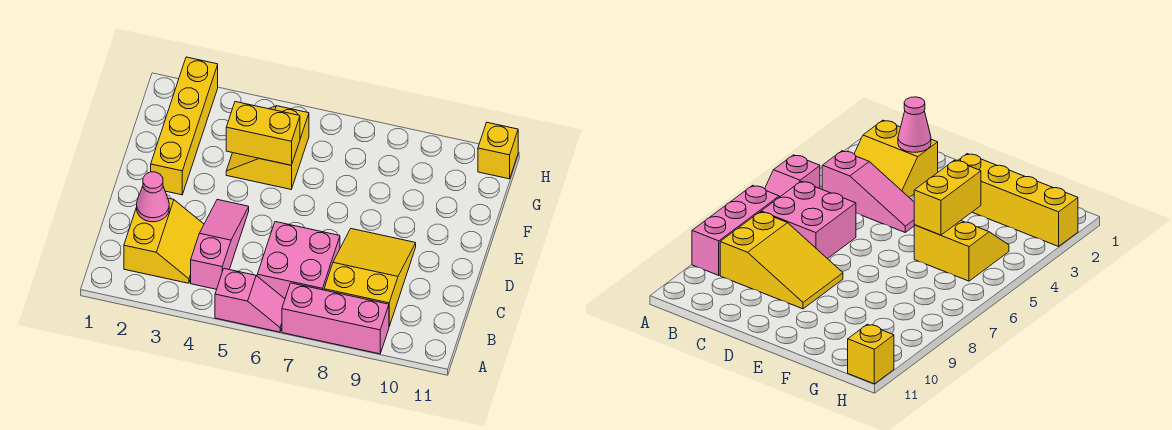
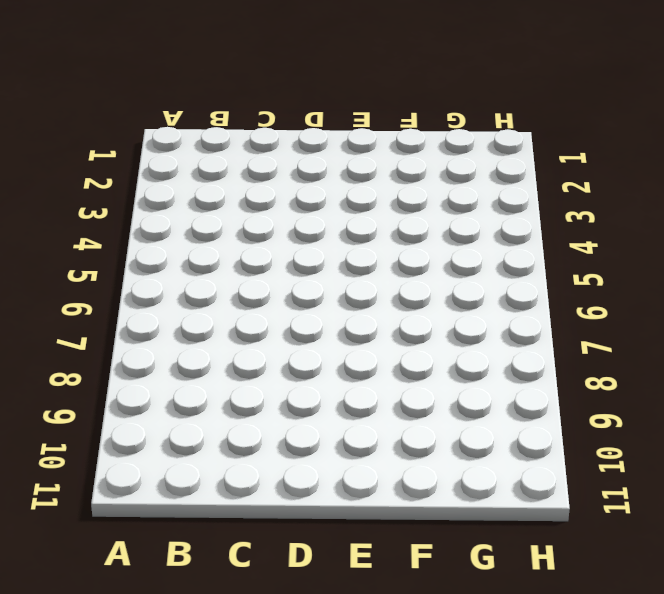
none -> pink slope A5:A6 level 1 top 5
none -> pink brick A7:A9 level 1

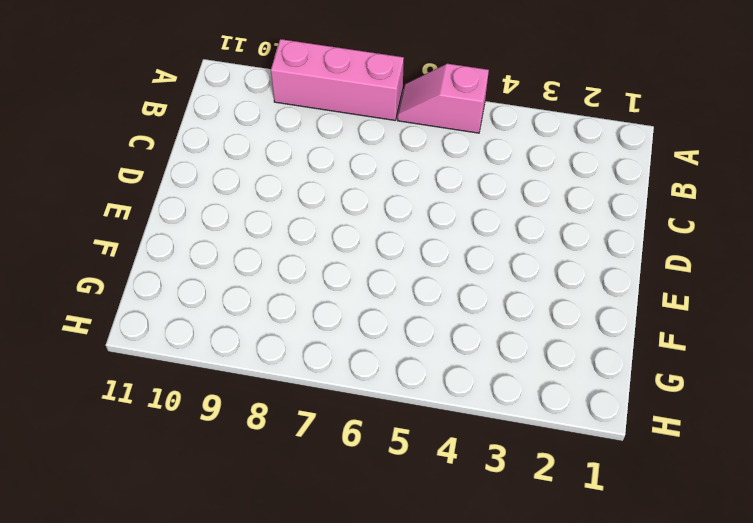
none -> yellow slope B2:C3 level 1 top 2
none -> pink slope B4:D4 level 1 top B

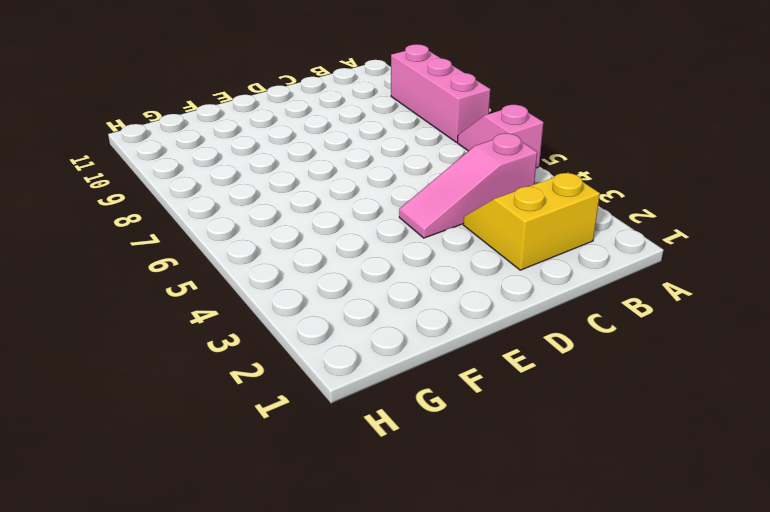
none -> pink brick B6:C7 level 1
none -> yellow slope B8:D9 level 1 top B

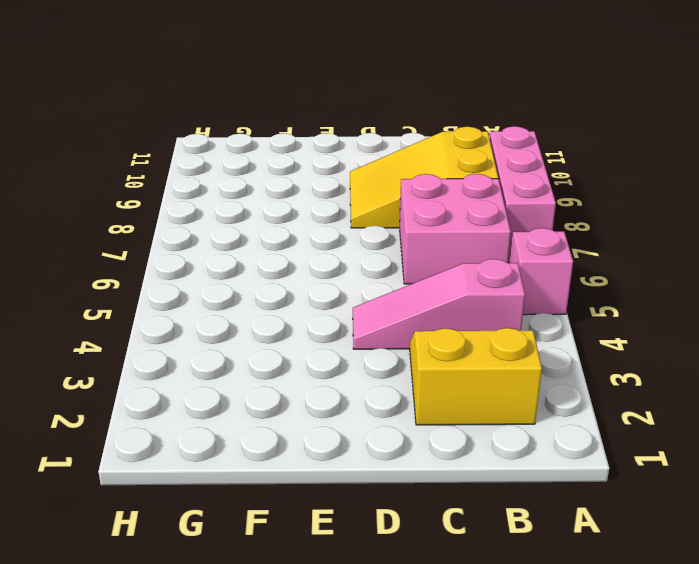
none -> yellow brick E2:H2 level 1
none -> yellow slope F4:G5 level 1 top 5

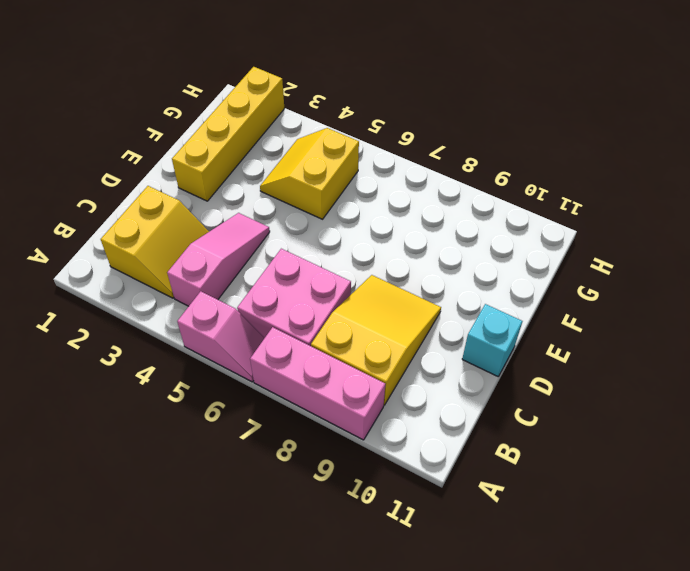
cyan brick D11 level 1 -> none
none -> yellow brick H11 level 1
none -> pink cone C2 level 2

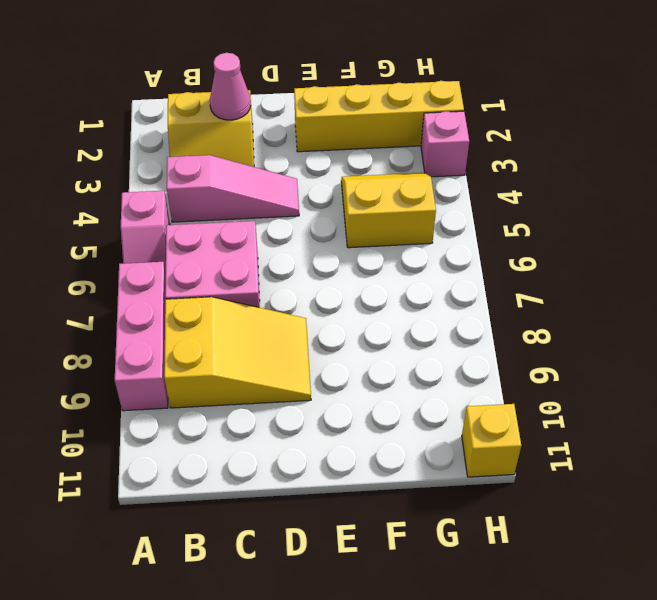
pink brick H3 level 1 -> none
none -> yellow brick F4:F5 level 2

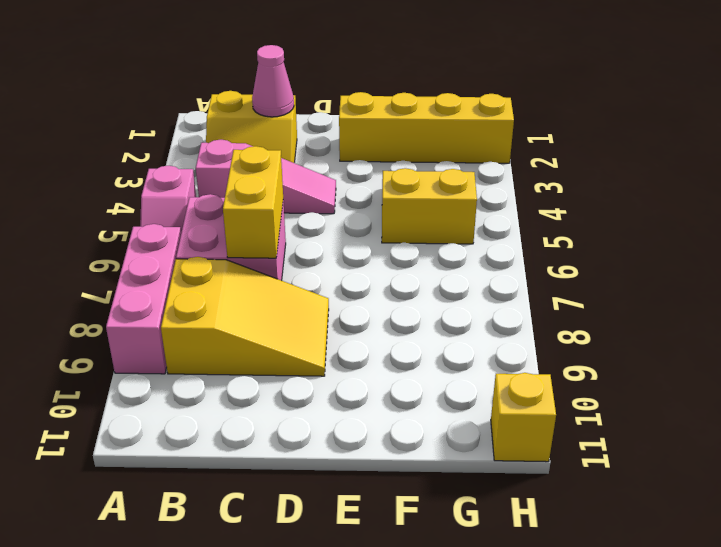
yellow brick C6:C7 level 2 -> yellow brick F4:F5 level 2

